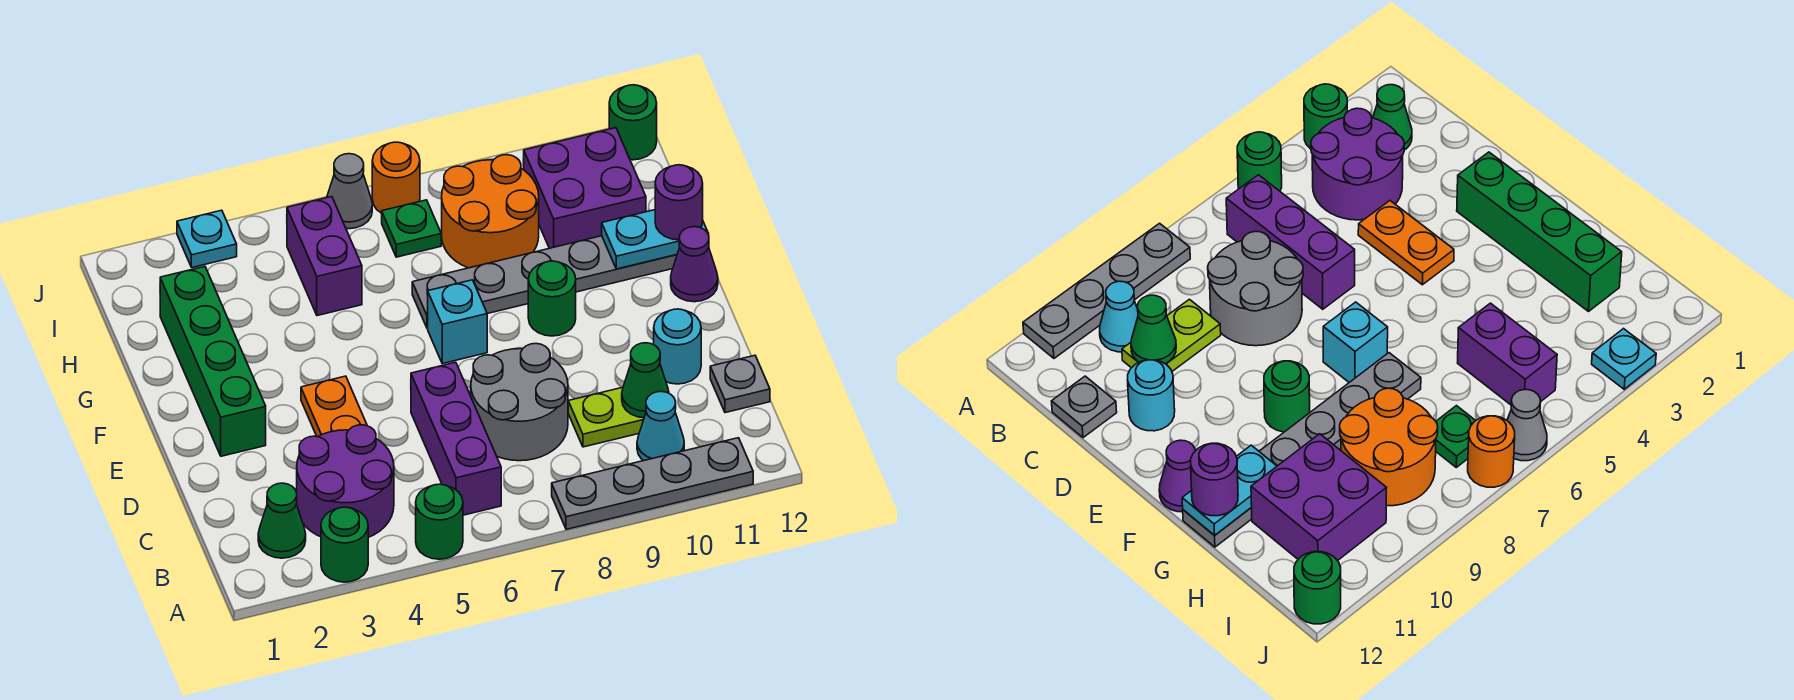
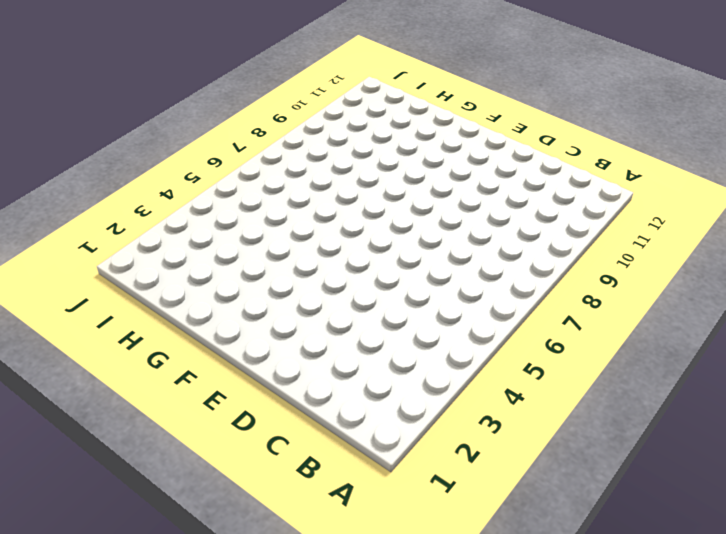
none -> green round brick A3 level 1
none -> green round brick A5 level 1
none -> grey plate A8:A11 level 1

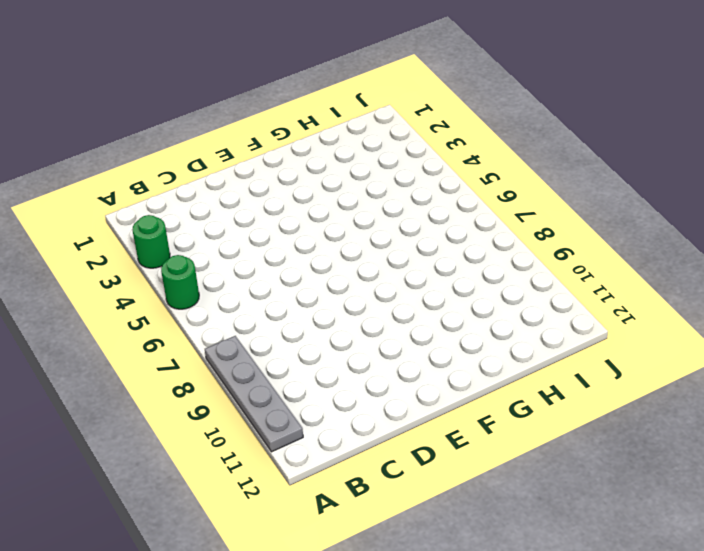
none -> green cone B2 level 1
none -> purple round brick B3:C4 level 1
none -> purple brick B6:D6 level 1

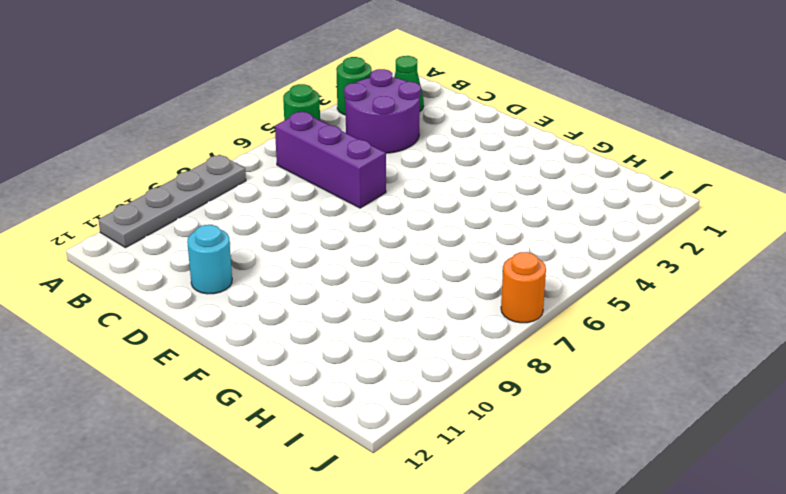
none -> cyan cone B10 level 1
none -> grey round brick C7:D8 level 1
none -> lime plate C9:C10 level 1

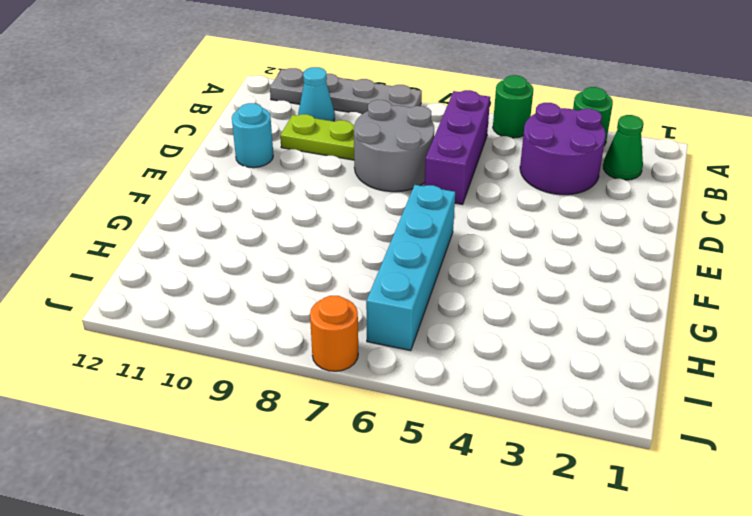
cyan brick F6:I6 level 1 -> none
none -> grey plate C12 level 1
none -> orange plate D4:E4 level 1
none -> green brick E2:H2 level 1

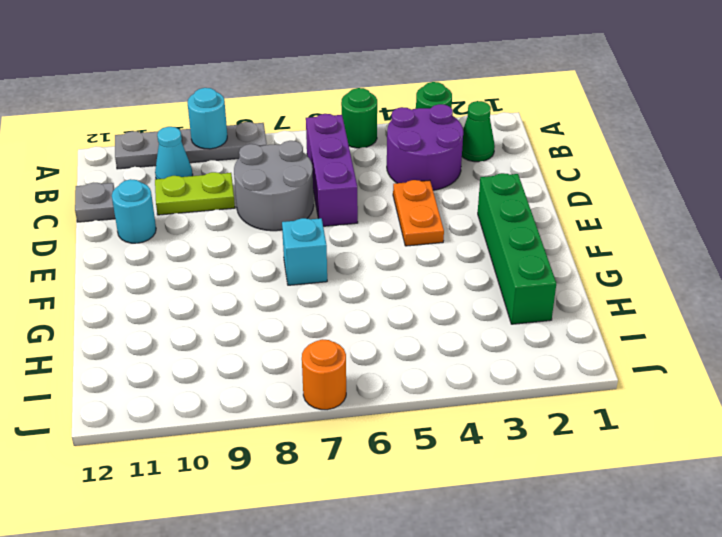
cyan round brick A9 level 2 -> none
none -> green round brick F9 level 1
none -> purple cone F12 level 1
none -> grey plate G7:G12 level 1

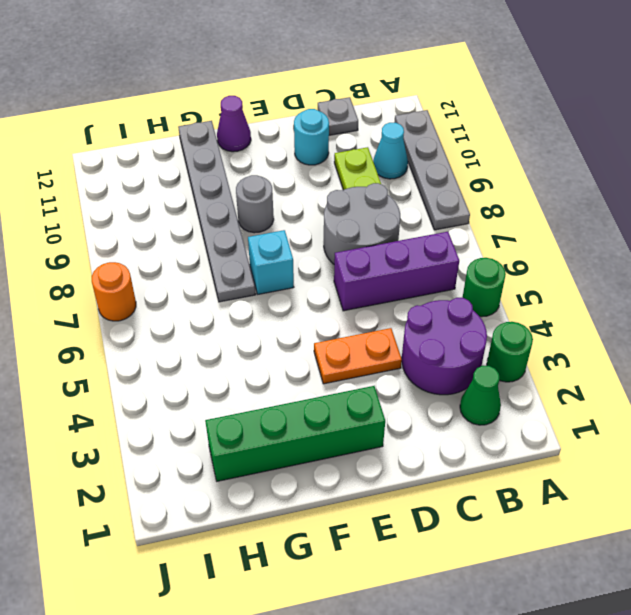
grey round brick F9 level 1 -> green round brick F9 level 1
none -> purple brick H5:I5 level 1
none -> orange round brick H8:I9 level 1
none -> purple brick H10:I11 level 1

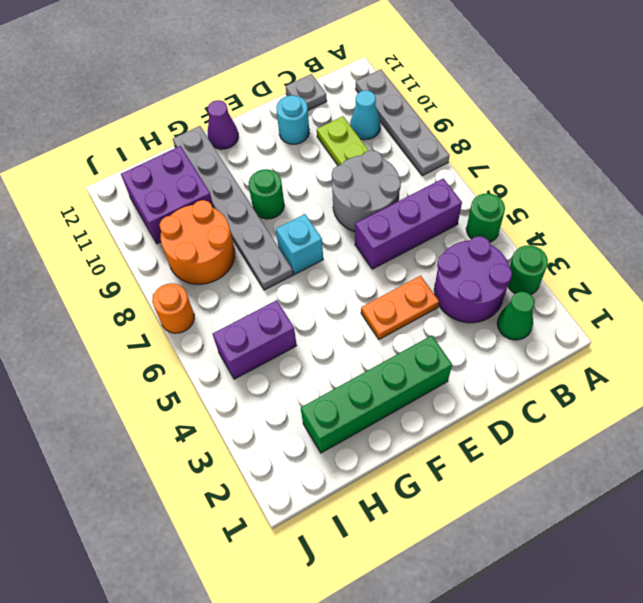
none -> green plate I7 level 1
none -> cyan plate J3 level 1
none -> grey cone J6 level 1

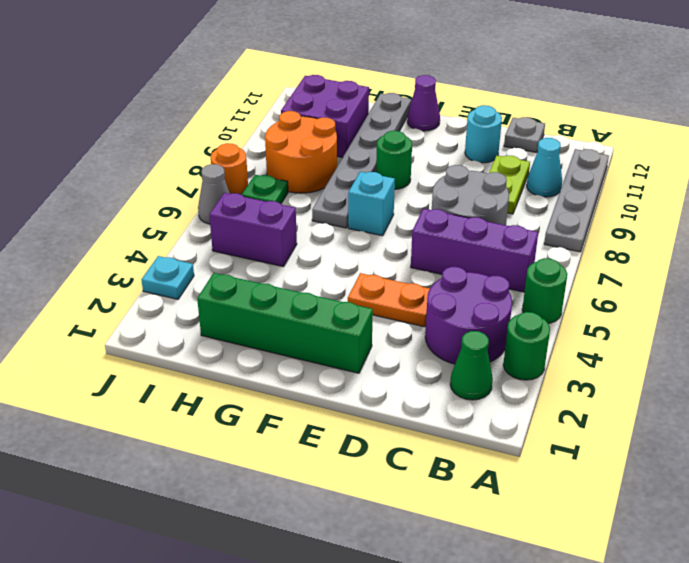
none -> green round brick J12 level 1
none -> green cone C10 level 2
none -> cyan plate G11:G12 level 2

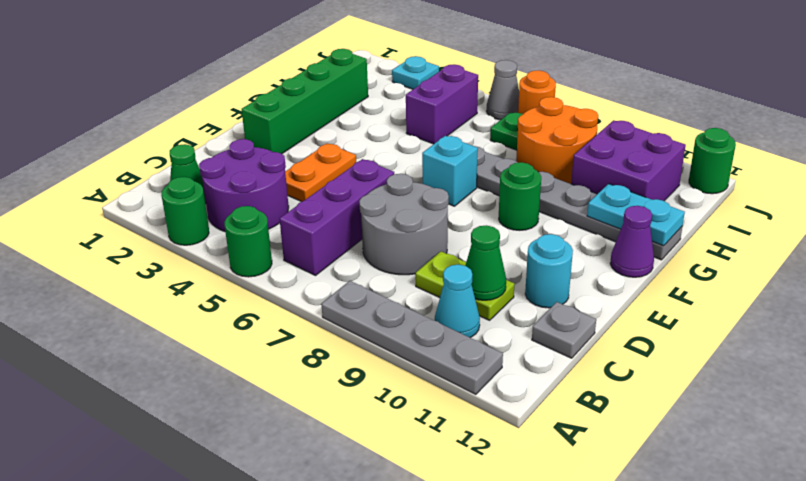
none -> purple round brick G12 level 3

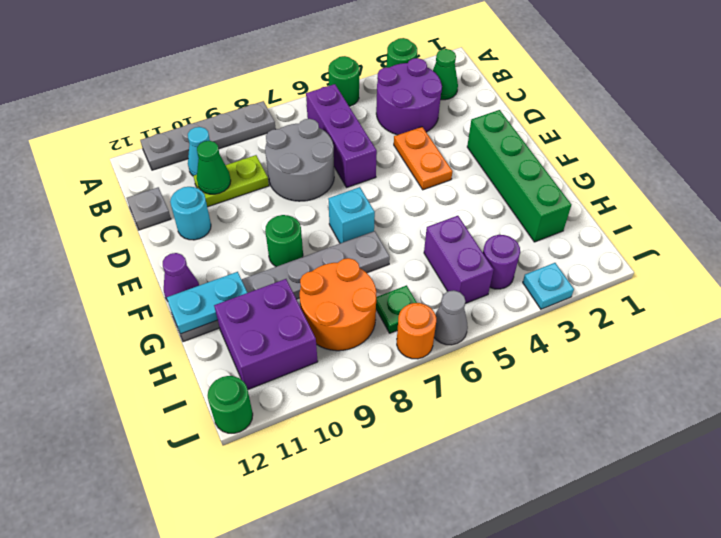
purple round brick I4 level 1 -> purple round brick G12 level 3

